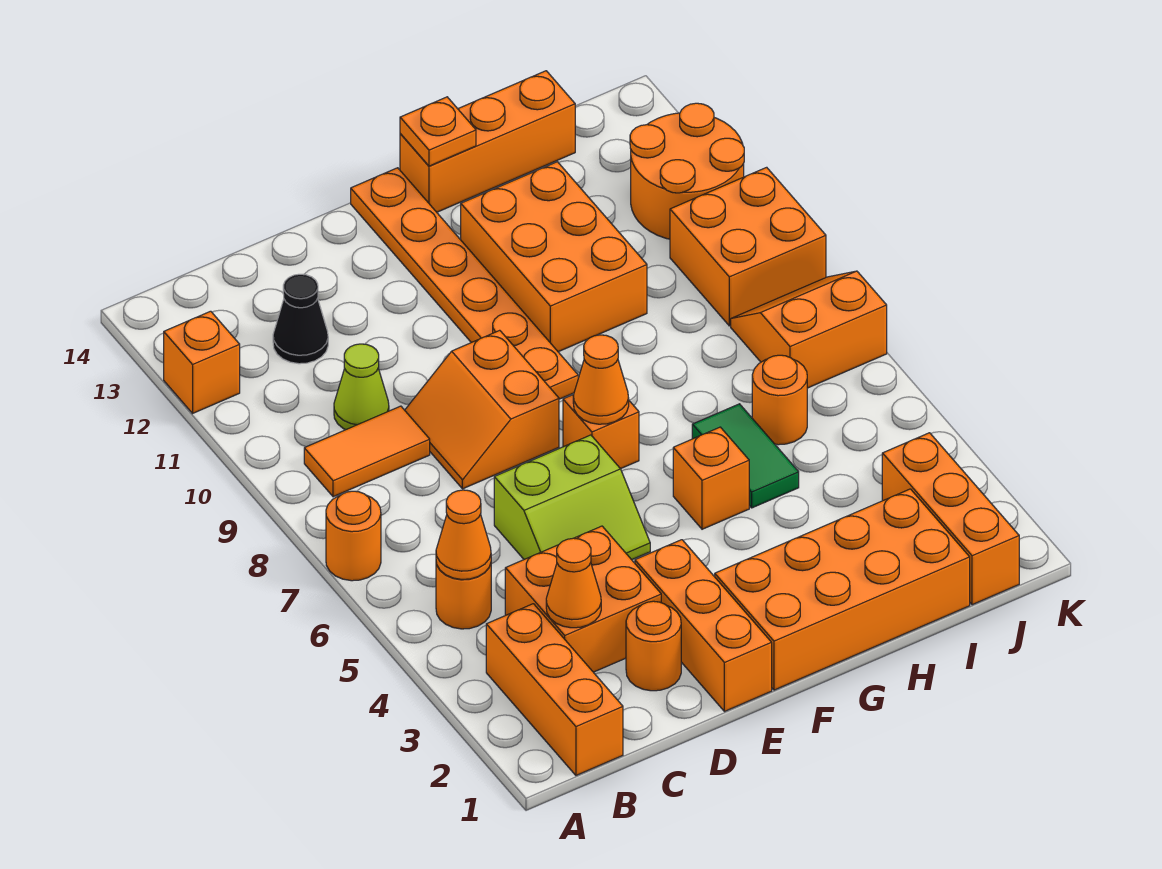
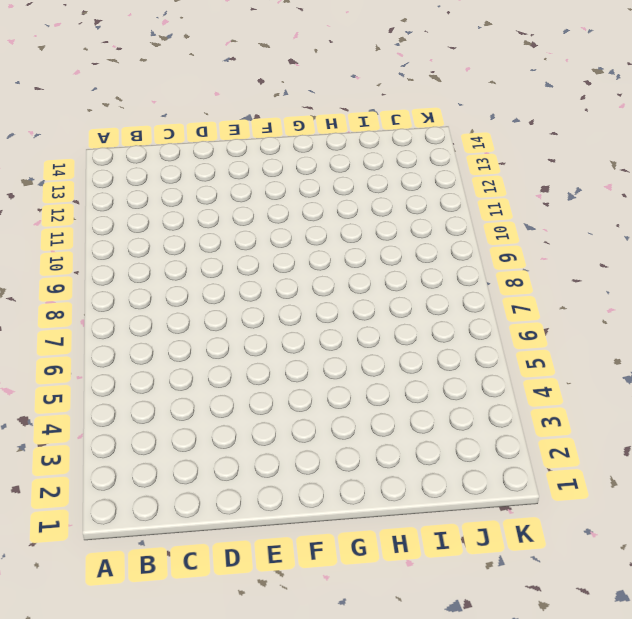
none -> orange round brick A7 level 1
none -> orange brick A12 level 1
none -> orange brick B1:B3 level 1

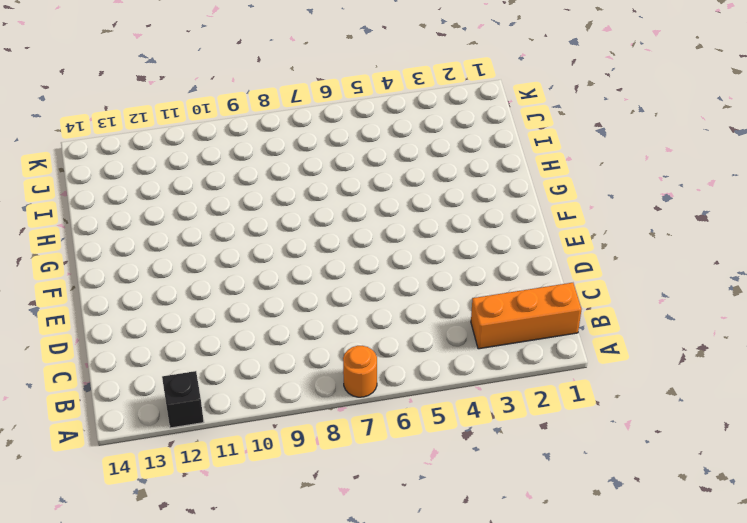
black brick A12 level 1 -> orange brick A12 level 1
none -> orange round brick B5 level 1
none -> orange tile B9:C9 level 1
none -> orange brick C3:D4 level 1

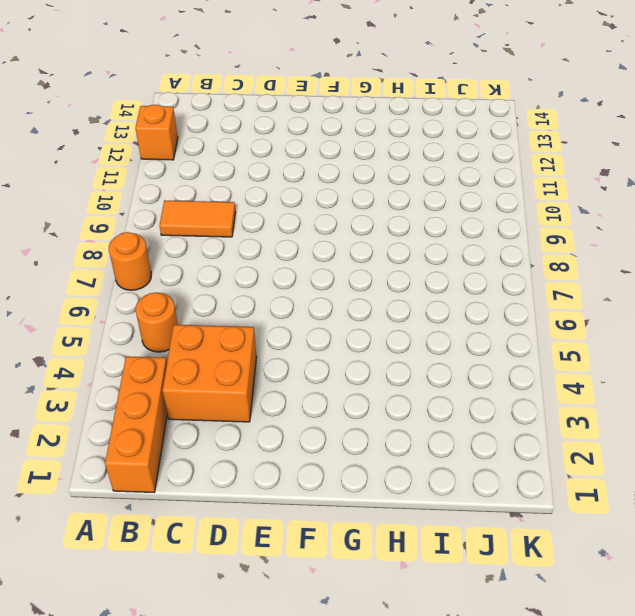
none -> lime cone C10 level 1
none -> black cone C12 level 1
none -> orange round brick D2 level 1

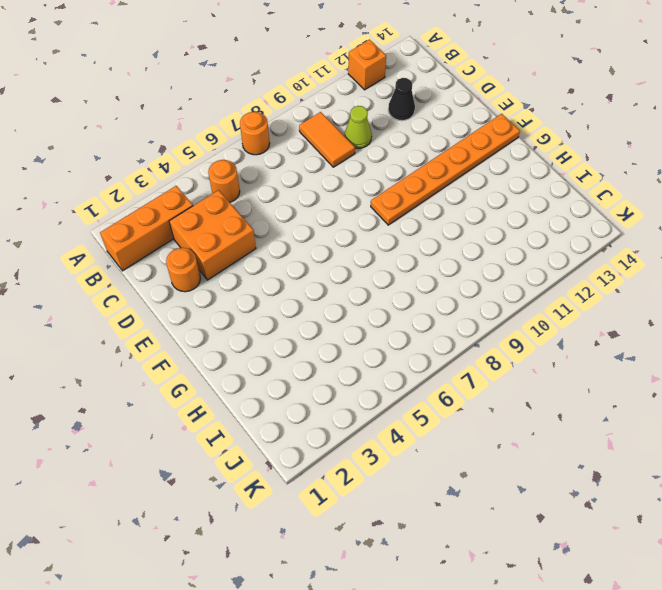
none -> lime slope D5:E6 level 1 top 6
none -> orange slope D8:E9 level 1 top E
none -> orange brick E1:E3 level 1

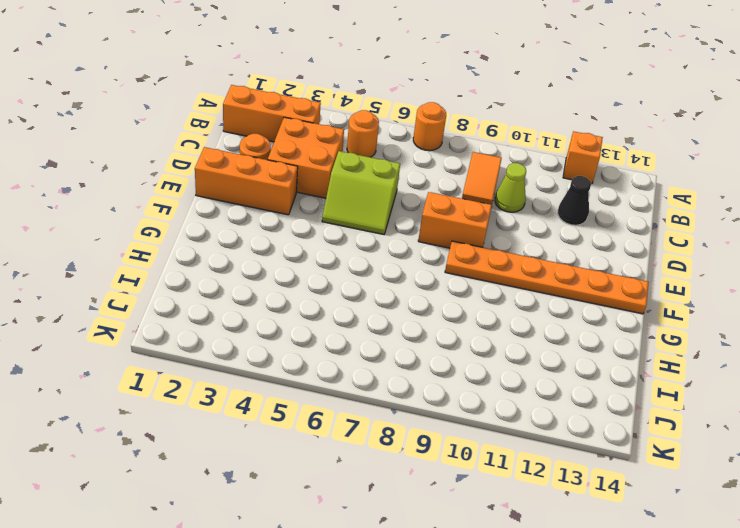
lime slope D5:E6 level 1 top D -> lime slope D5:E6 level 1 top 6
none -> orange brick F1:I2 level 1
none -> orange brick F7 level 1
none -> orange brick G5 level 1

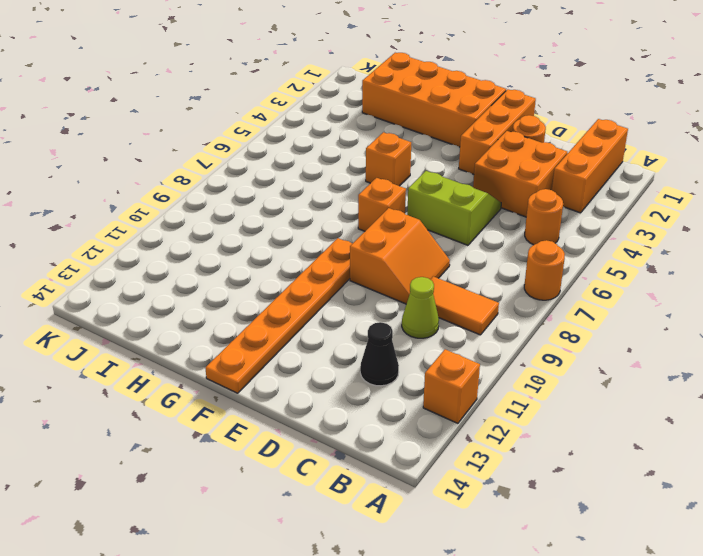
none -> orange brick G10:H12 level 1
none -> orange brick G14:I14 level 1
none -> green tile H5:H6 level 1

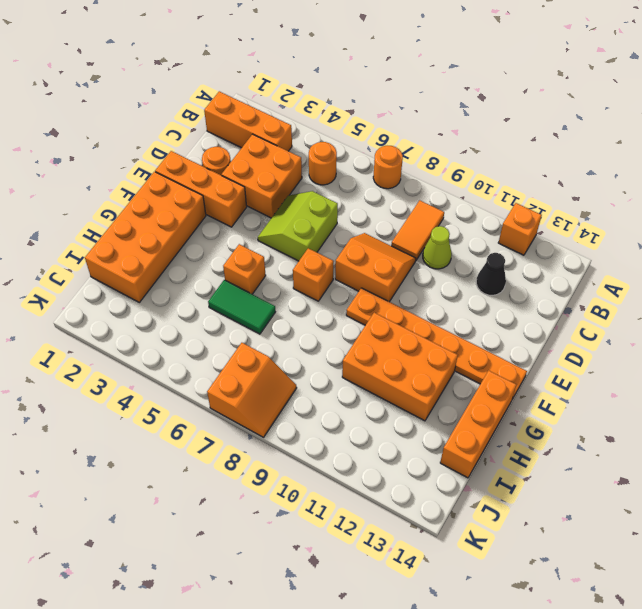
none -> orange round brick I6 level 1
none -> orange brick J1:J3 level 1
none -> orange brick J9:K10 level 1

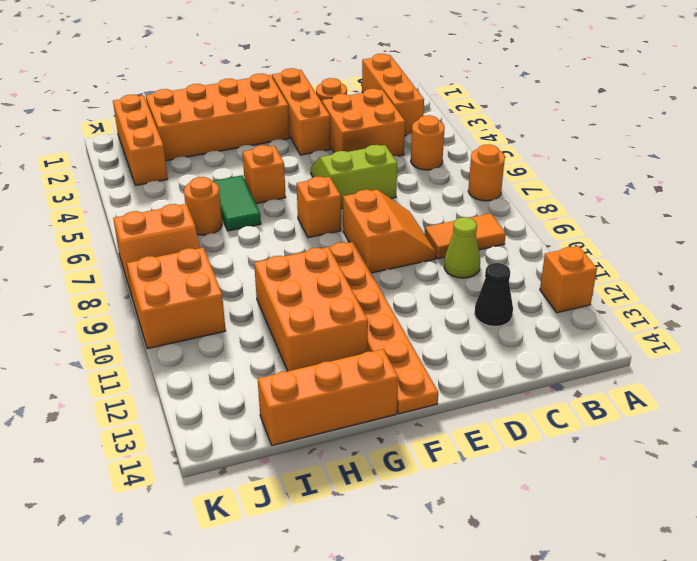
none -> orange round brick J11:K12 level 1
none -> orange cone B5 level 2
none -> orange cone C3 level 2

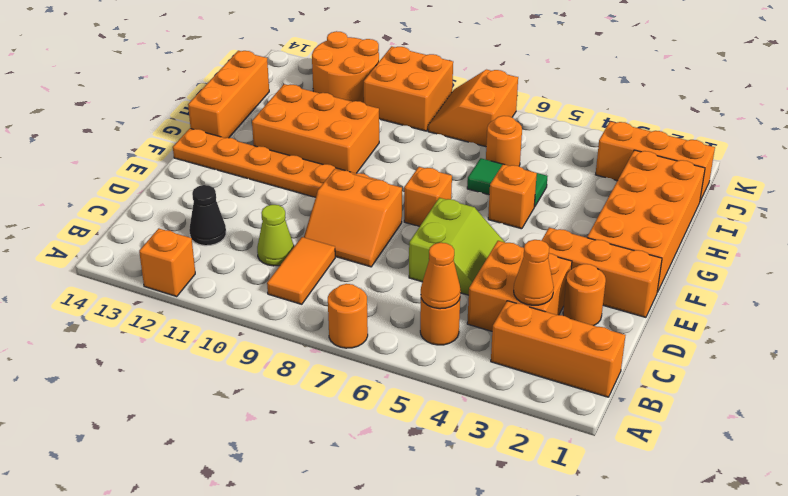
none -> orange cone F7 level 2
none -> orange plate G14 level 2

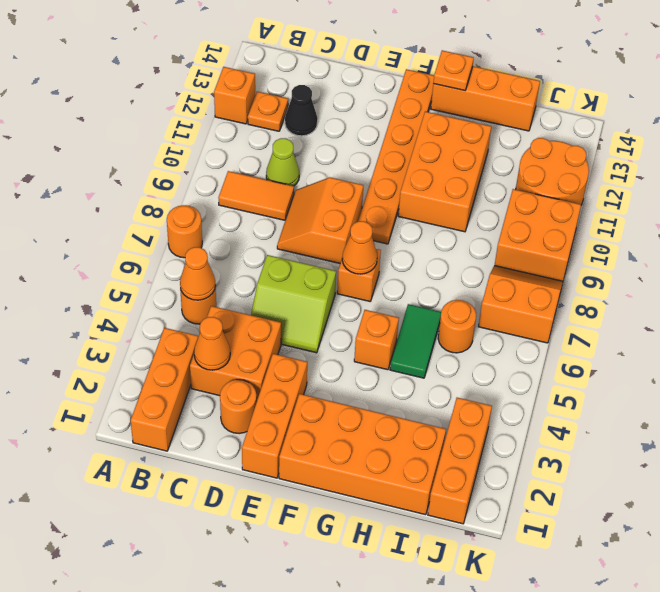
orange plate B12 level 1 -> none

